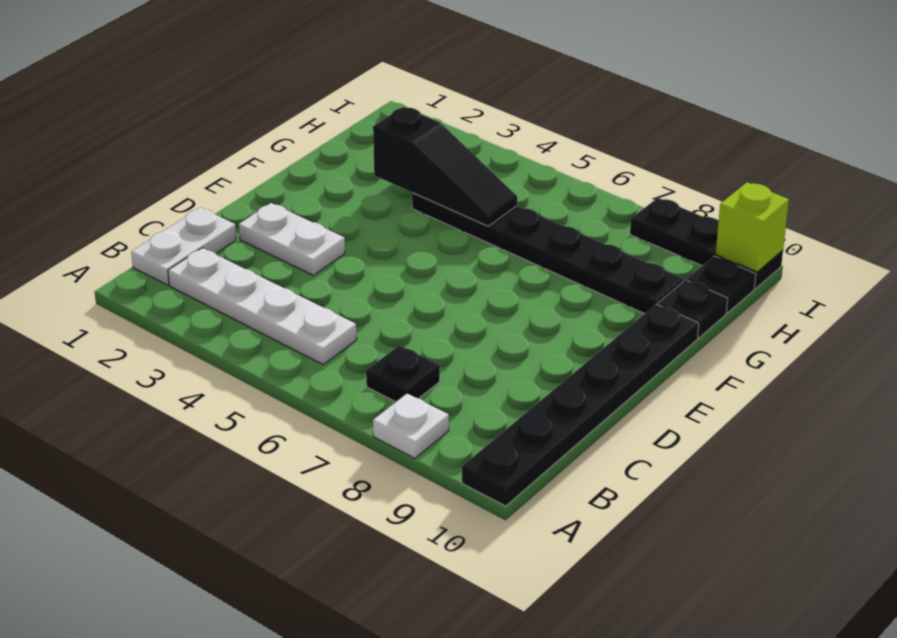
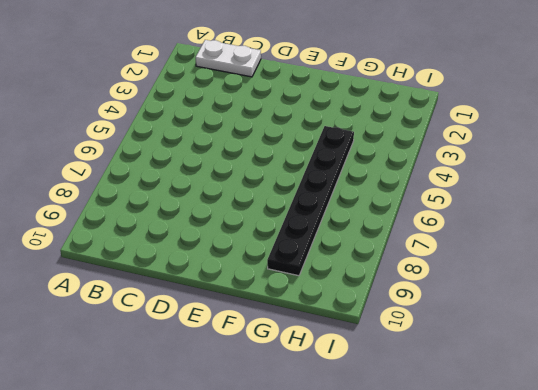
none -> white plate A8 level 1
none -> black plate A10:F10 level 1
none -> white plate B2:B5 level 1

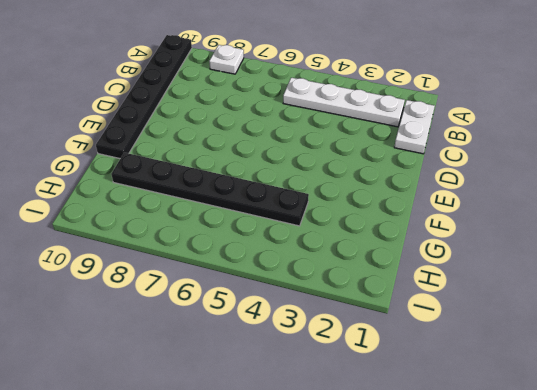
none -> black plate B7 level 1
none -> white plate D2:D3 level 1
none -> black plate G10 level 1

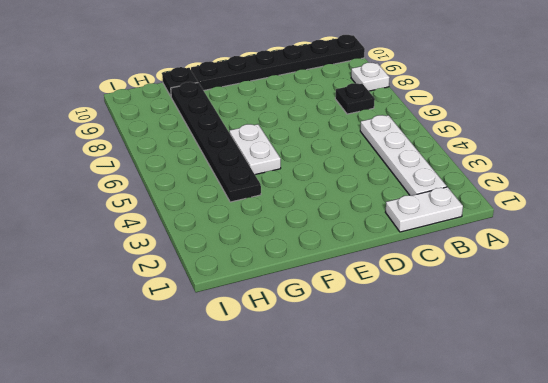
white plate F5:F6 level 1 -> white plate D2:D3 level 1
none -> black plate H10 level 1
none -> black plate I8:I10 level 1
none -> black slope G3:G5 level 2 top 3

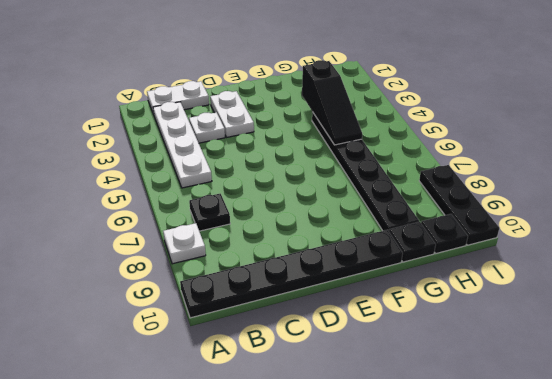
white plate C3 level 1 -> none
none -> lime brick I10 level 2

